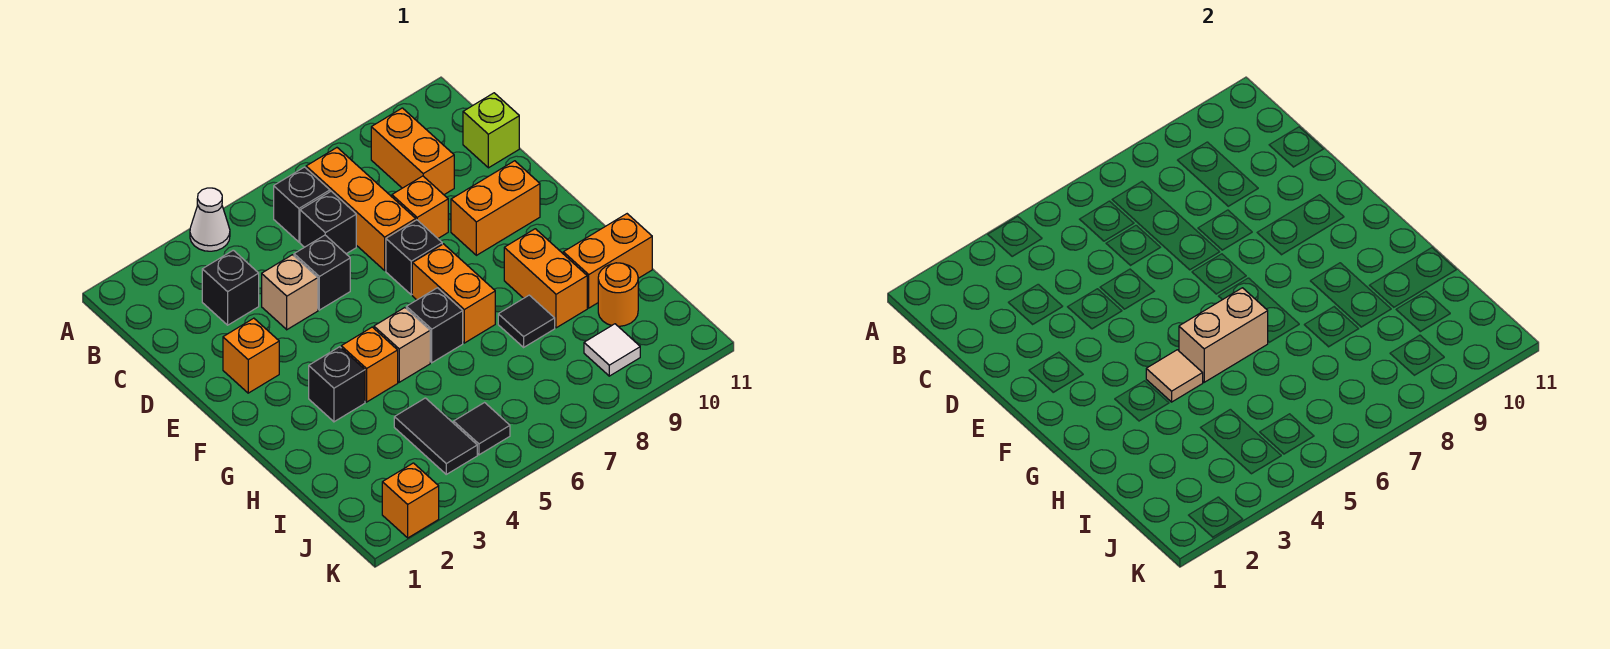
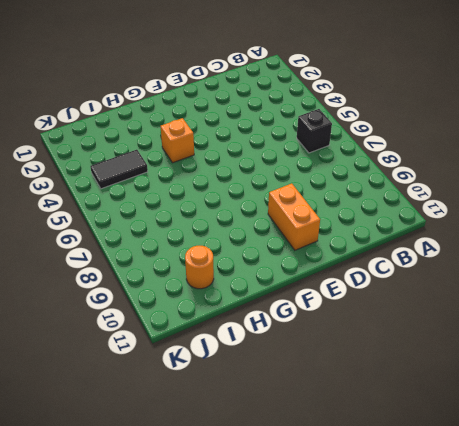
none -> white cone A4 level 1
none -> orange brick B7:D7 level 1
none -> orange brick B9:C9 level 1

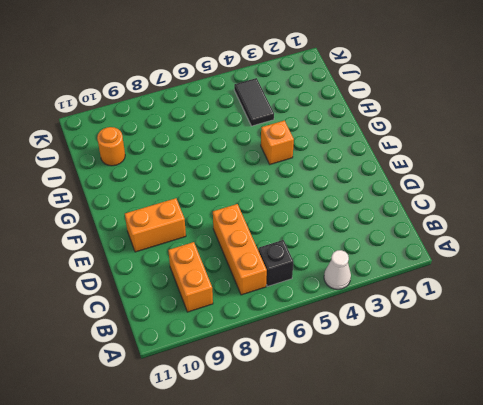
none -> black brick C3 level 1
none -> black brick C6 level 1
none -> lime brick C11 level 1

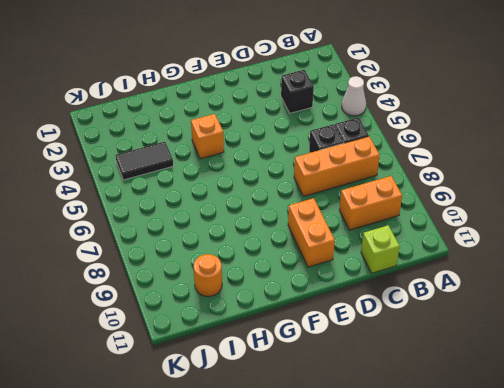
none -> tan brick D4 level 1
none -> black brick D5 level 1
none -> orange brick D8 level 1

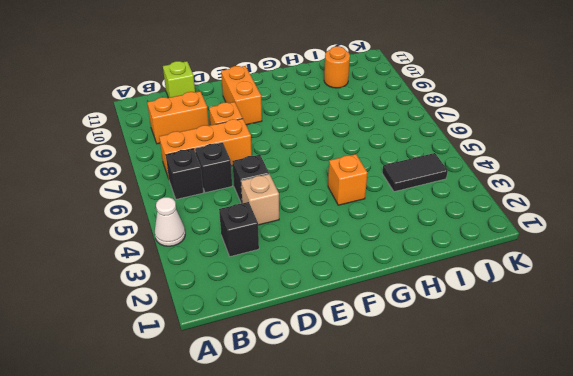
none -> orange brick E2 level 1
none -> black brick E7 level 1
none -> orange brick F7:G7 level 1

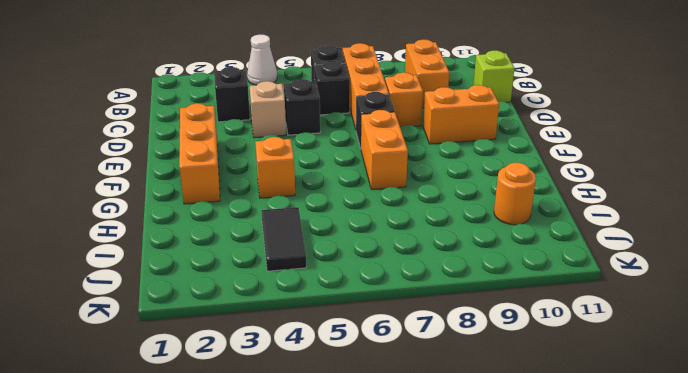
orange brick E2:G2 level 1 -> orange brick E2 level 1
none -> black brick G3 level 1
none -> tan brick G5 level 1
none -> black brick G6 level 1

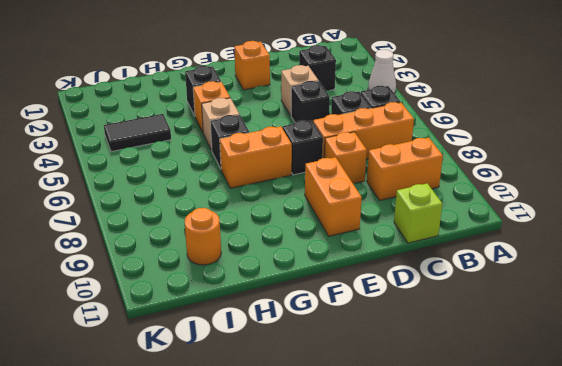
none -> orange brick G9:H9 level 1
none -> black tile H8 level 1
none -> orange brick H10:H11 level 1

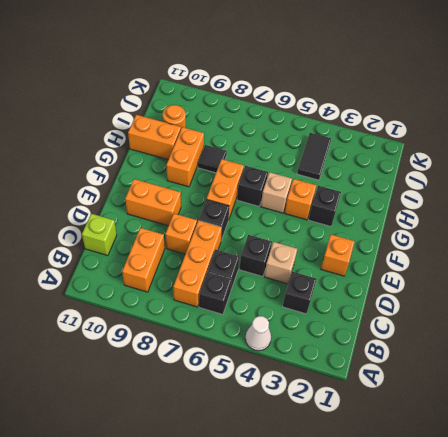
none -> black tile J5 level 1
none -> white tile J9 level 1
none -> orange brick K2 level 1

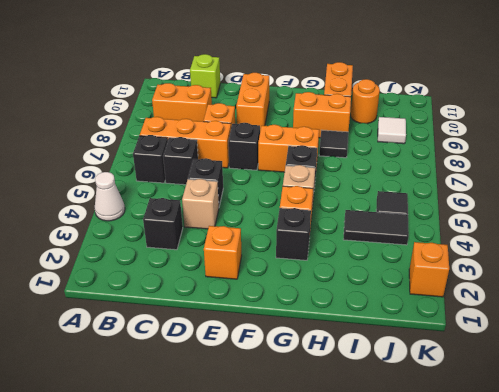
none -> tan tile G4 level 2
none -> tan brick G5:G6 level 2

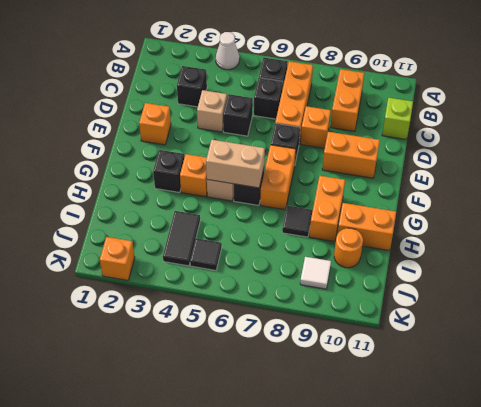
none -> tan tile G4 level 2

